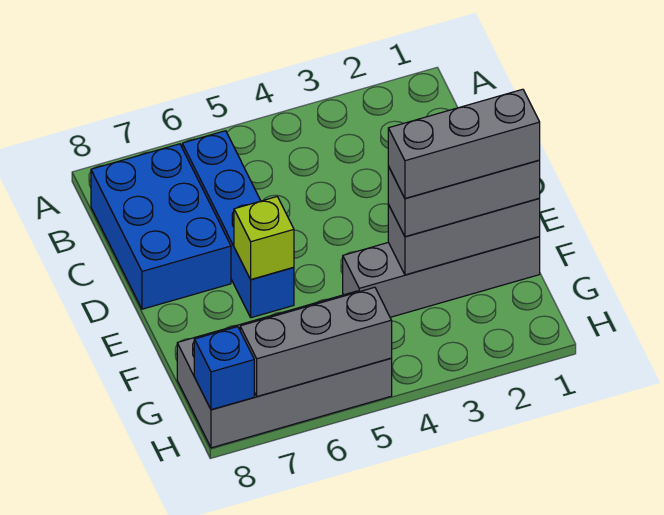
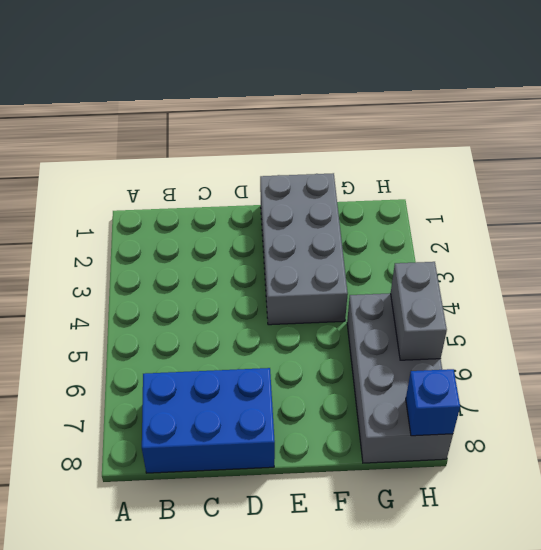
grey brick E1:F4 level 1 -> grey brick F1:F4 level 1
grey brick H5:H6 level 2 -> grey brick H5:H7 level 2
none -> blue brick B6:E6 level 1
none -> lime brick E6 level 2

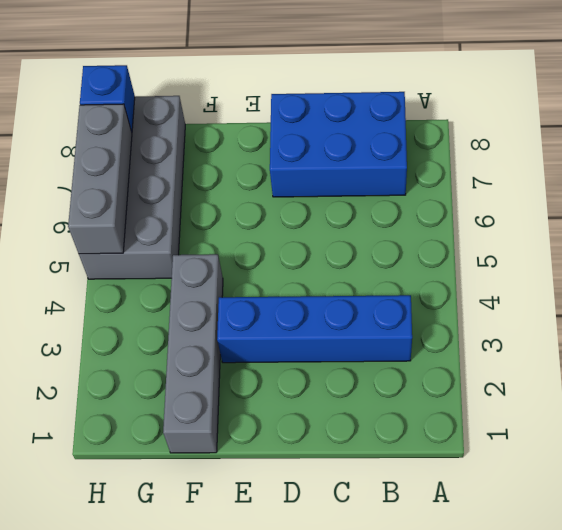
blue brick B3:E3 level 1 -> blue brick B6:E6 level 1
none -> lime brick E6 level 2
none -> grey brick F1:F3 level 2

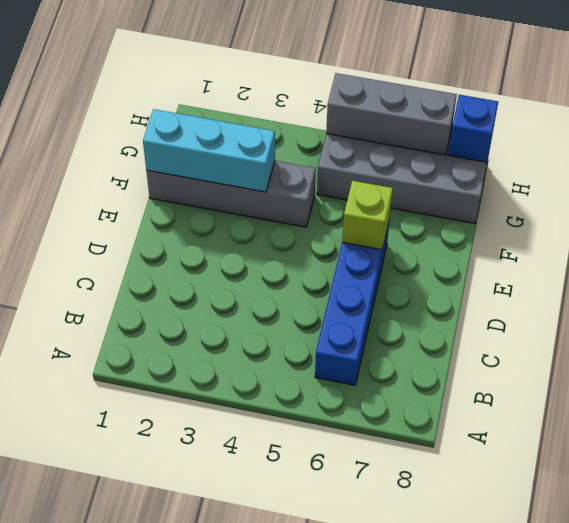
cyan brick F1:F3 level 2 -> grey brick F1:F3 level 2
none -> blue brick B7:D8 level 1
none -> grey brick F1:F3 level 3

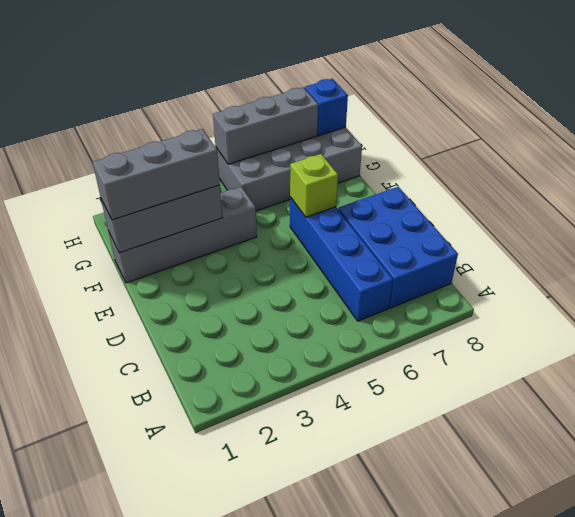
none -> grey brick F1:F3 level 4

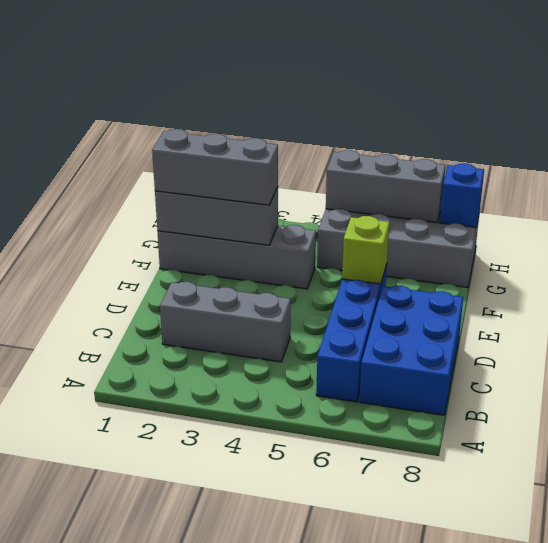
grey brick C2:C4 level 1 -> grey brick F1:F3 level 4

